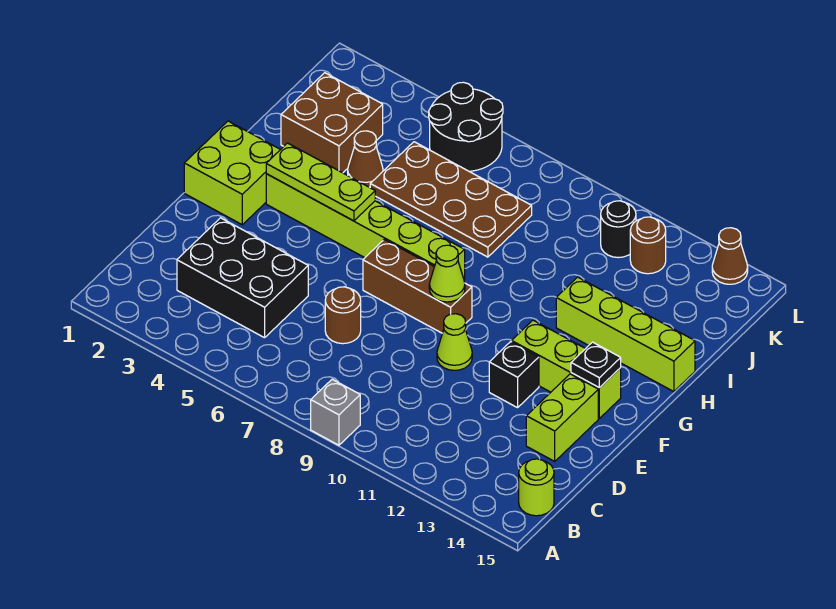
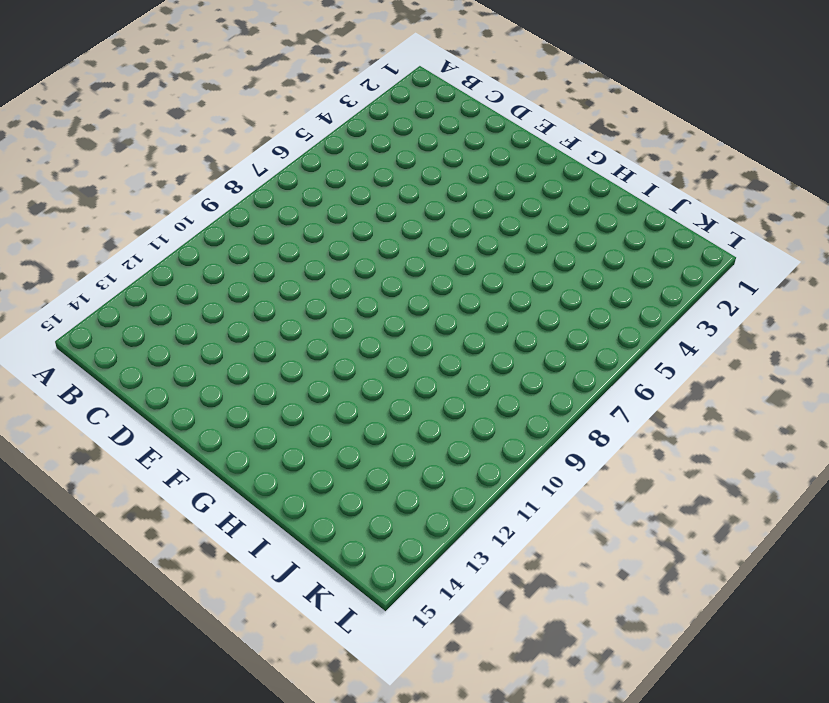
none -> grey brick A9 level 1
none -> lime round brick B15 level 1
none -> black brick C3:D5 level 1

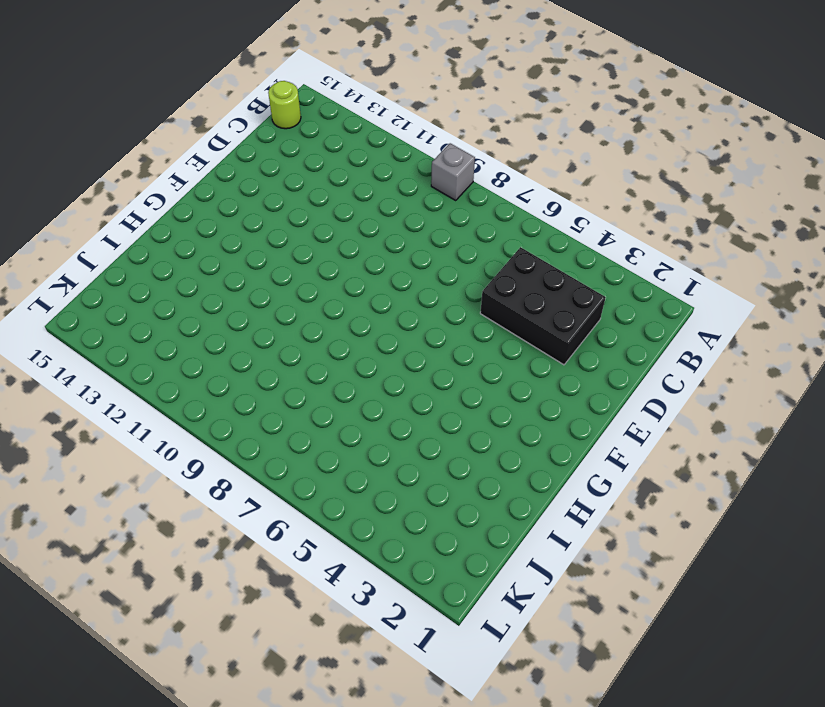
none -> brown round brick D7 level 1
none -> lime brick D14:E14 level 1
none -> lime cone E10 level 1

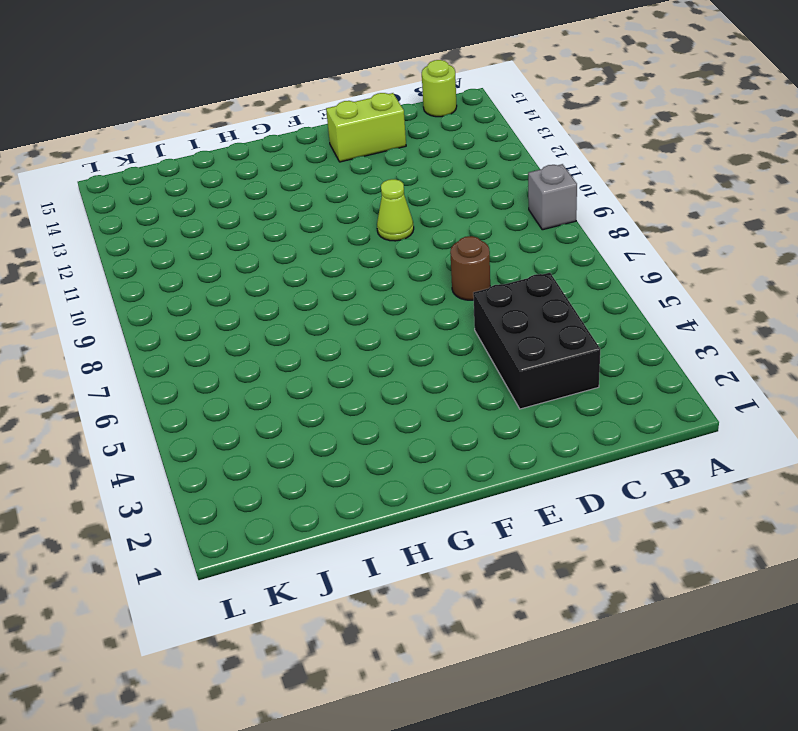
none -> black brick E12 level 1
none -> lime brick F1:G2 level 1
none -> brown brick F7:F9 level 1

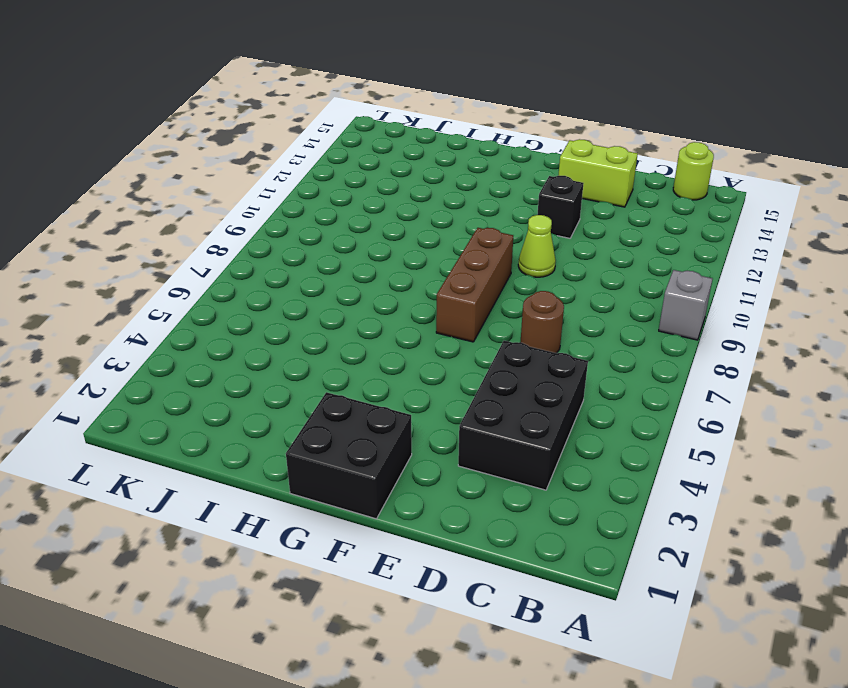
black brick F1:G2 level 1 -> lime brick F1:G2 level 1
none -> lime brick F12:F14 level 1
none -> lime brick G3:G8 level 1
none -> lime brick H12:H15 level 1

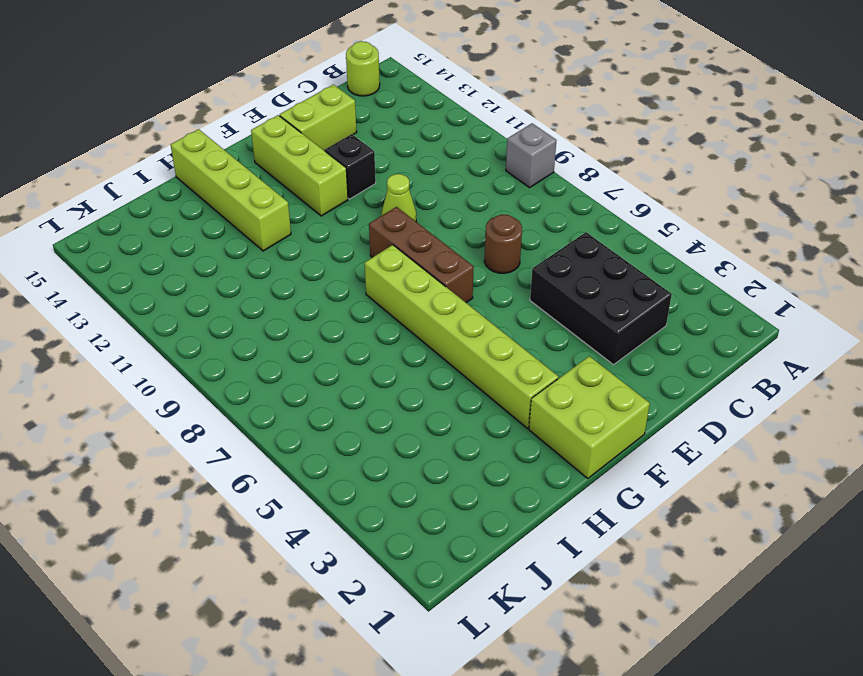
none -> brown brick I2:J3 level 1
none -> brown cone I4 level 1
none -> brown plate I5:J8 level 1

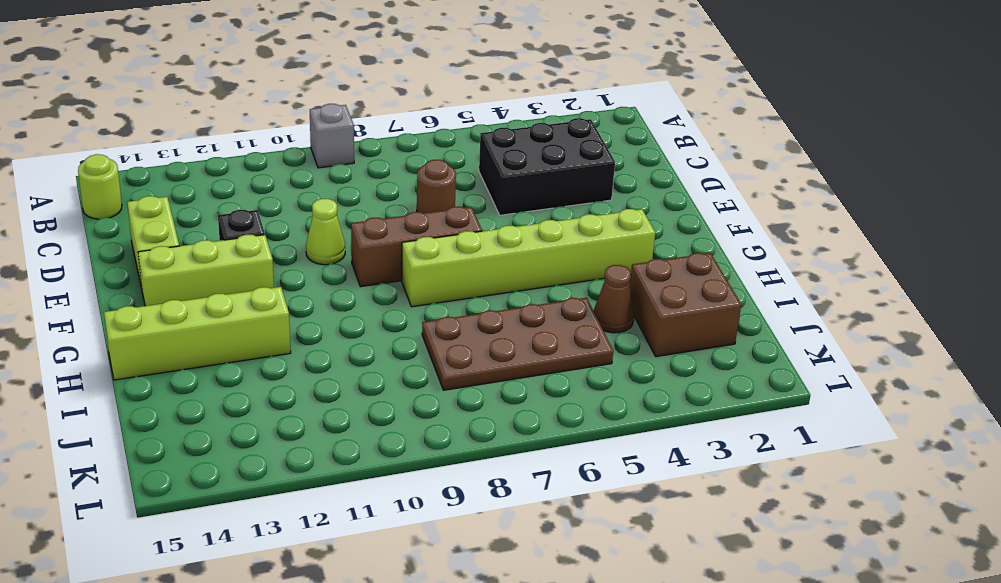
none -> lime brick F1:G2 level 1
none -> black round brick K5:L6 level 1
none -> black round brick K11 level 1

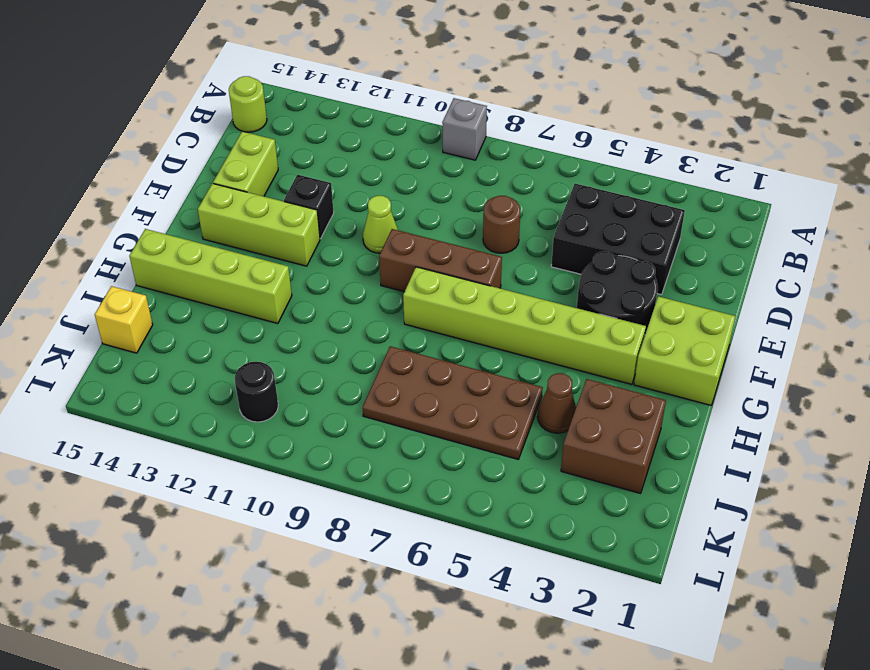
black round brick E3:F4 level 1 -> black round brick K5:L6 level 1
yellow brick J15 level 1 -> none
none -> brown round brick K12 level 1
none -> brown cone L14 level 1
none -> lime cone F9 level 2

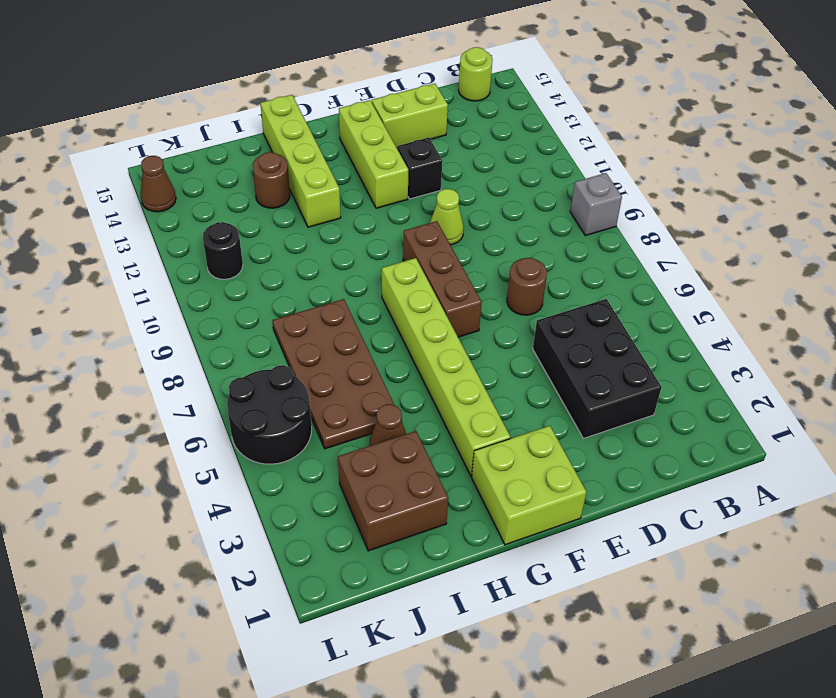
brown round brick I13 level 1 -> brown round brick K12 level 1
none -> lime cone F9 level 2
none -> black plate F14 level 2
none -> lime plate G3:G5 level 2

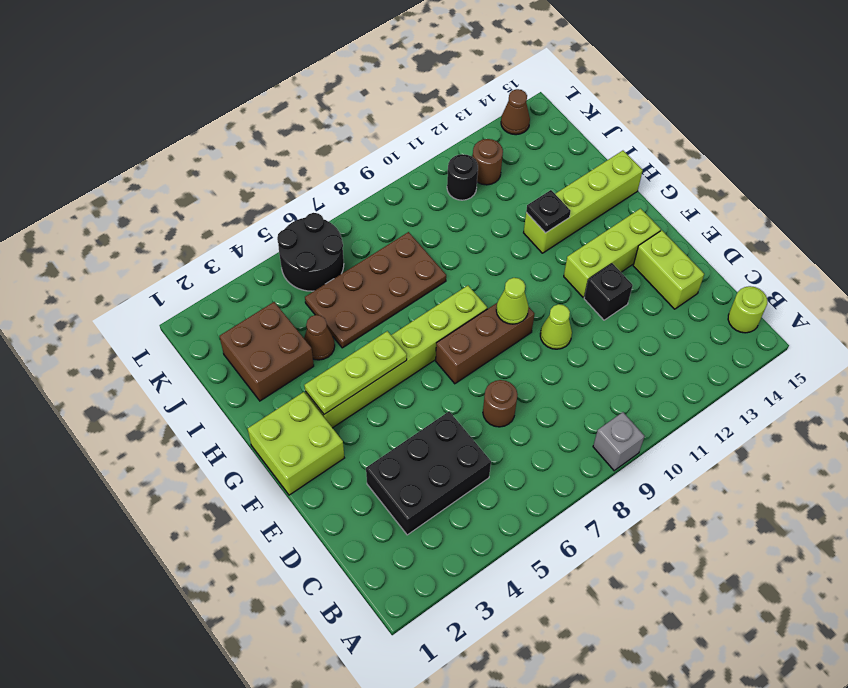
black plate H12 level 2 -> black plate F14 level 2

